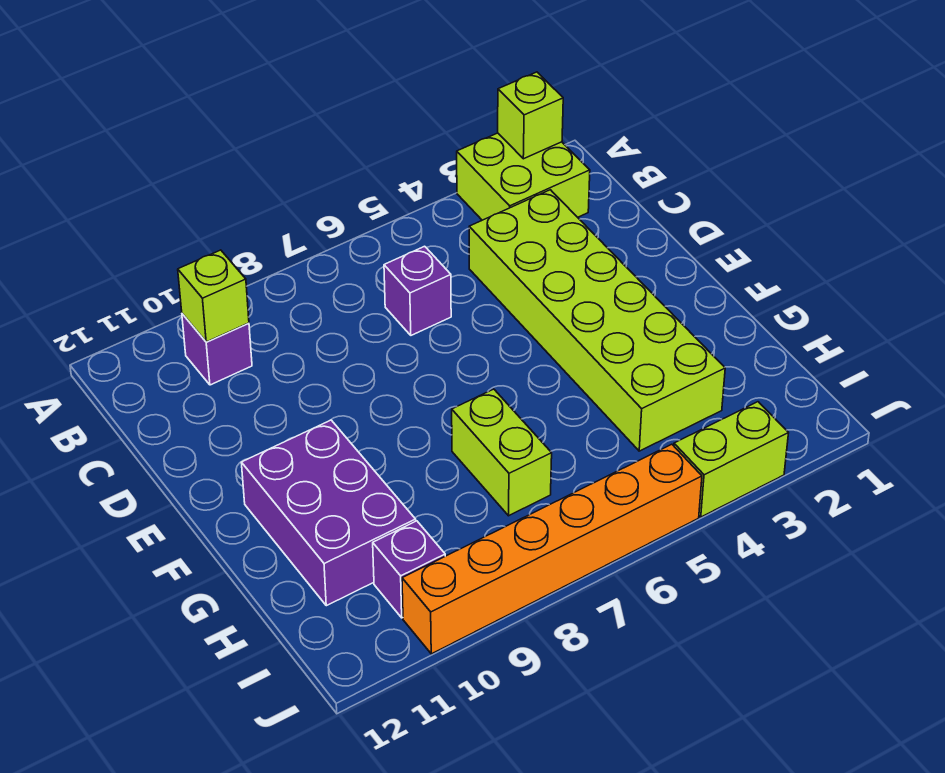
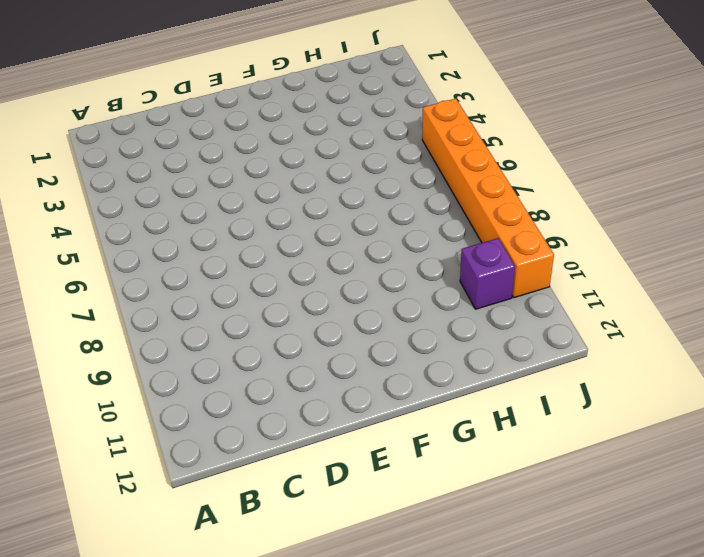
none -> lime brick A2:B3 level 1
none -> purple brick B10 level 1

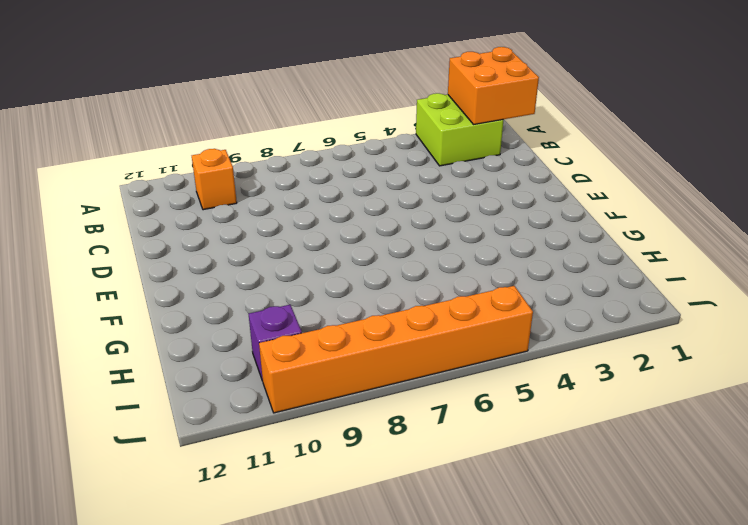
orange brick A1:B2 level 2 -> lime brick A2 level 2
orange brick B10 level 1 -> purple brick B10 level 1
none -> lime brick C3:H4 level 1
none -> purple brick C6 level 1

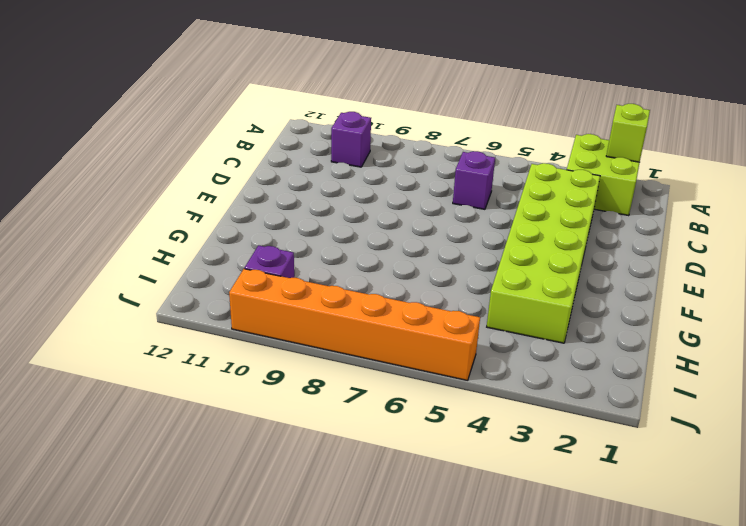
none -> purple brick F10:H11 level 1
none -> lime brick G7:H7 level 1

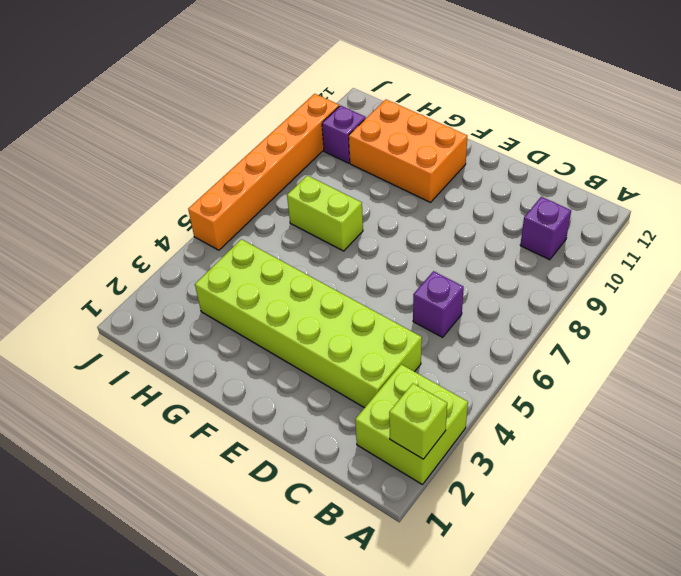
orange brick F10:H11 level 1 -> purple brick F10:H11 level 1
none -> lime brick J3:J4 level 1
none -> lime brick B10 level 2

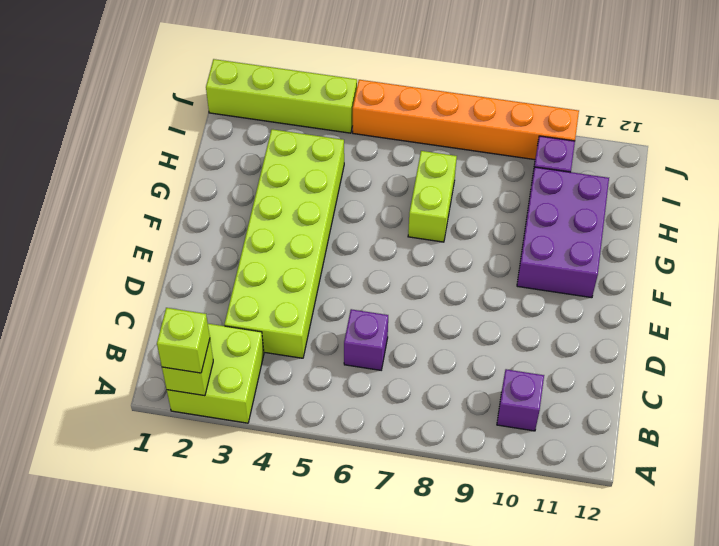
lime brick A2 level 3 -> lime brick B10 level 2
lime brick J1:J4 level 1 -> lime brick J3:J4 level 1

